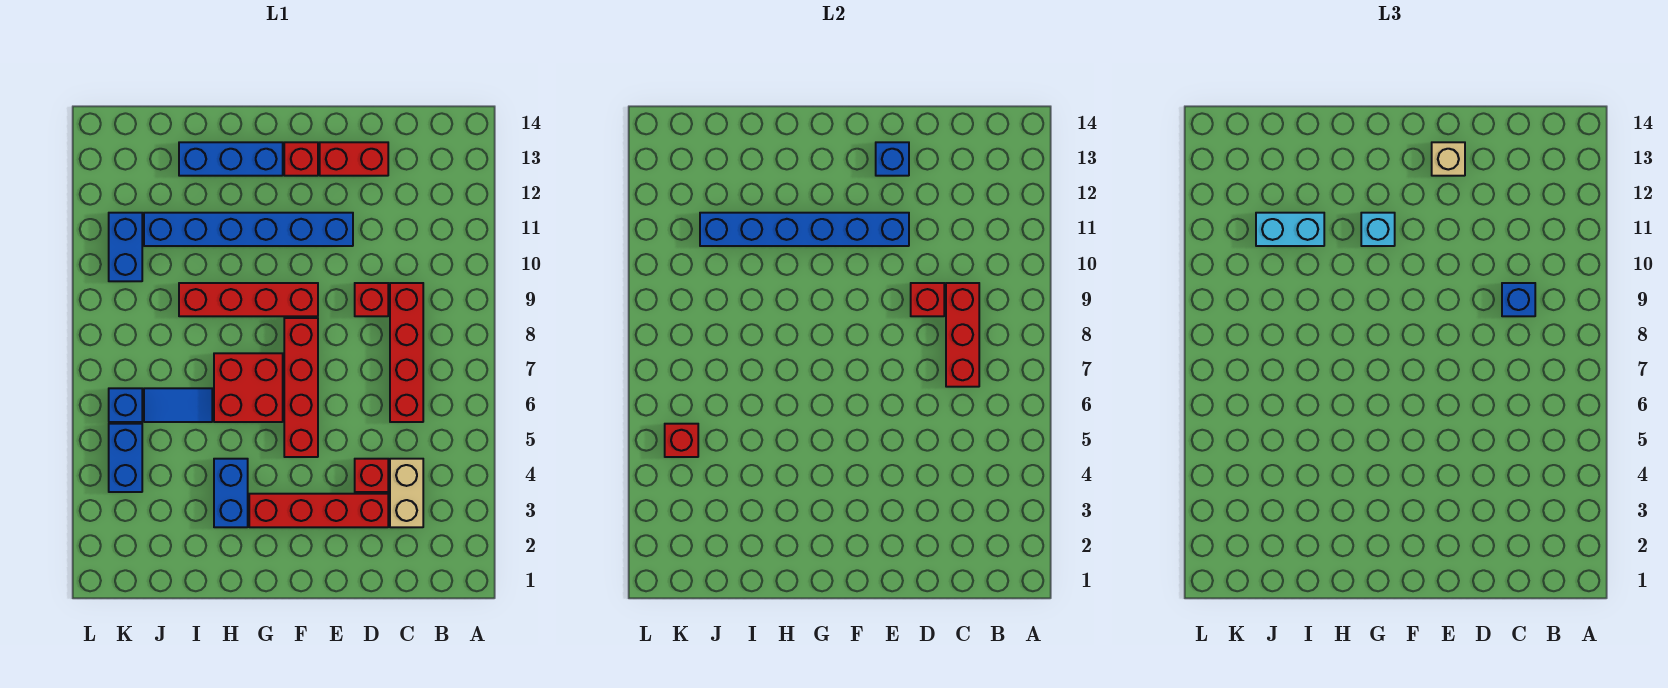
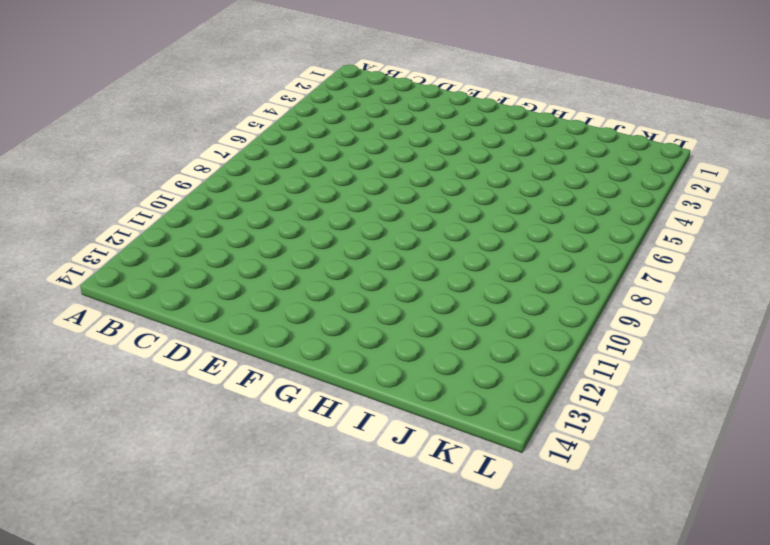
none -> tan brick C3:C4 level 1
none -> red brick C6:C9 level 1
none -> red brick D3:G3 level 1

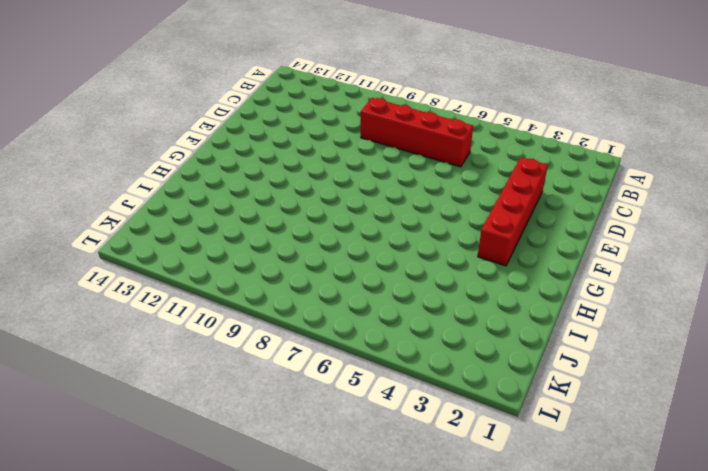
none -> tan brick C3:C4 level 1
none -> red brick D4 level 1
none -> red brick D9 level 1

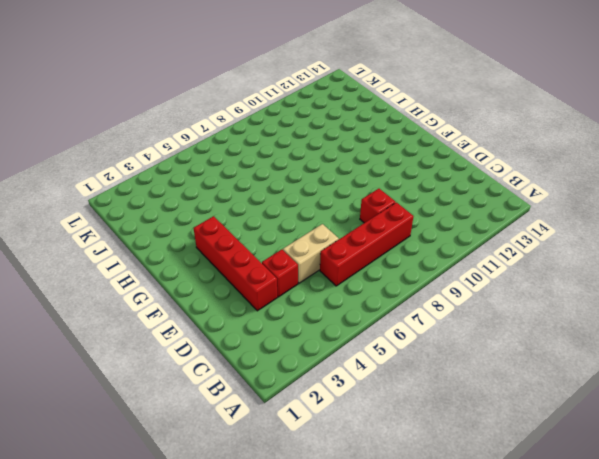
tan brick D5:D6 level 1 -> tan brick C3:C4 level 1
none -> red brick D13:E13 level 1
none -> blue brick E11:J11 level 1
none -> red brick F5:F8 level 1

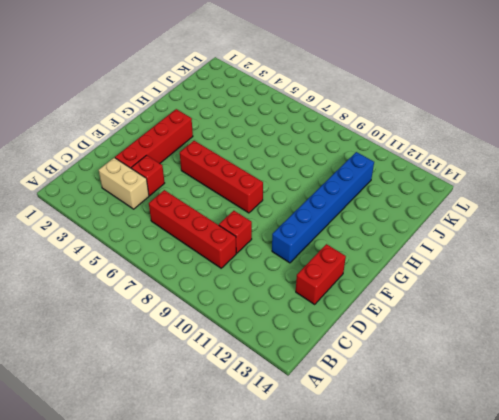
none -> red brick F9:I9 level 1
none -> red brick F13 level 1
none -> red brick G6:H7 level 1

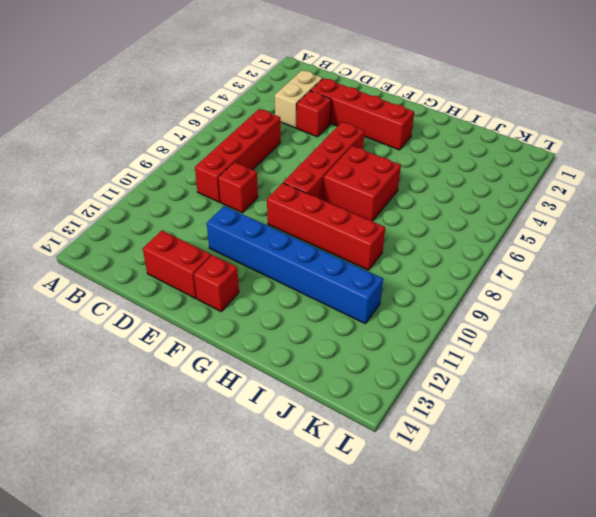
none -> blue brick G13:I13 level 1
none -> blue brick H3:H4 level 1
none -> blue tile I6:J6 level 1

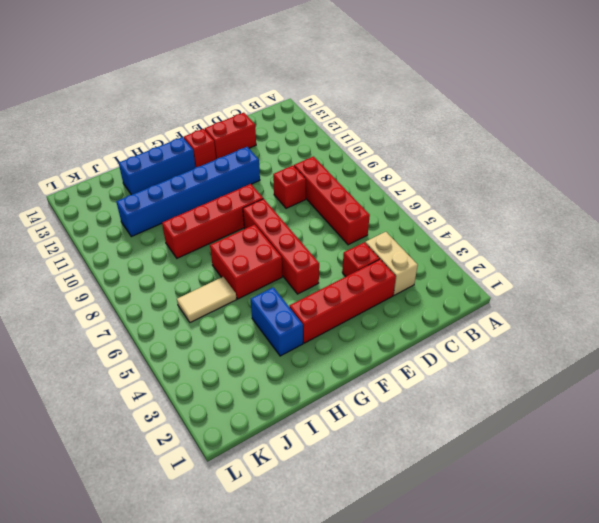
tan tile I6:J6 level 1 -> blue tile I6:J6 level 1
none -> blue brick K4:K5 level 1
none -> blue brick K6 level 1
none -> blue brick K10:K11 level 1

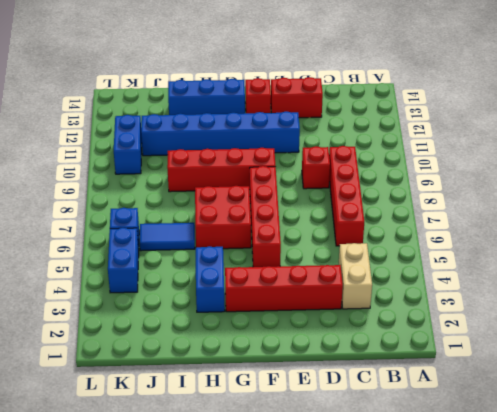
none -> red brick D4 level 1
none -> red brick C7:C9 level 2
none -> red brick D9 level 2

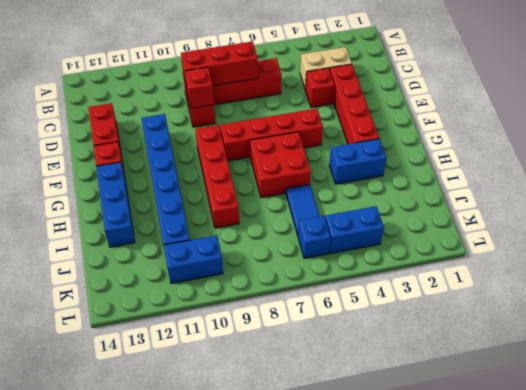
none -> blue brick E11:J11 level 2
none -> blue brick E13 level 2
none -> red brick K5 level 2

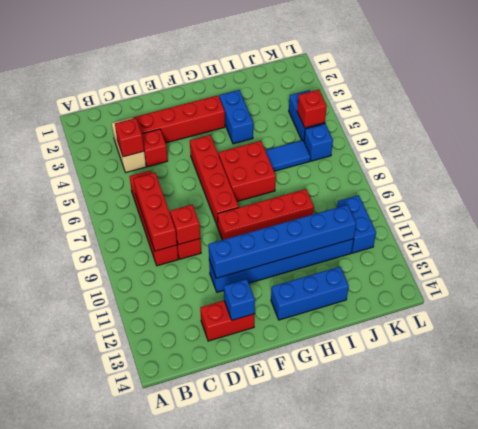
red brick C4 level 2 -> red brick F13 level 1
none -> blue brick C9 level 3
none -> tan brick E13 level 3
none -> cyan brick G11 level 3

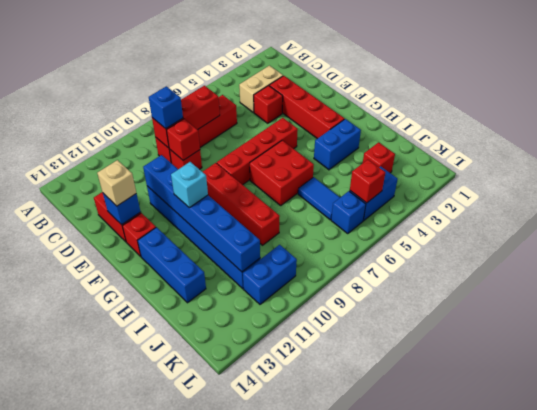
red brick J3 level 1 -> none
none -> cyan brick I11:J11 level 3

